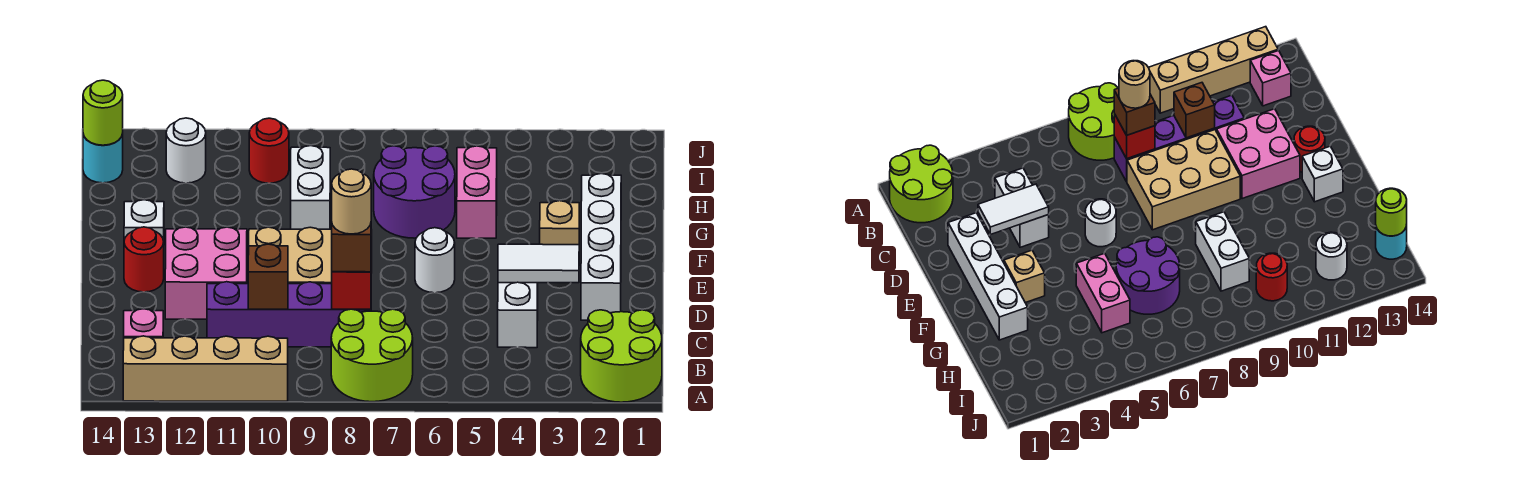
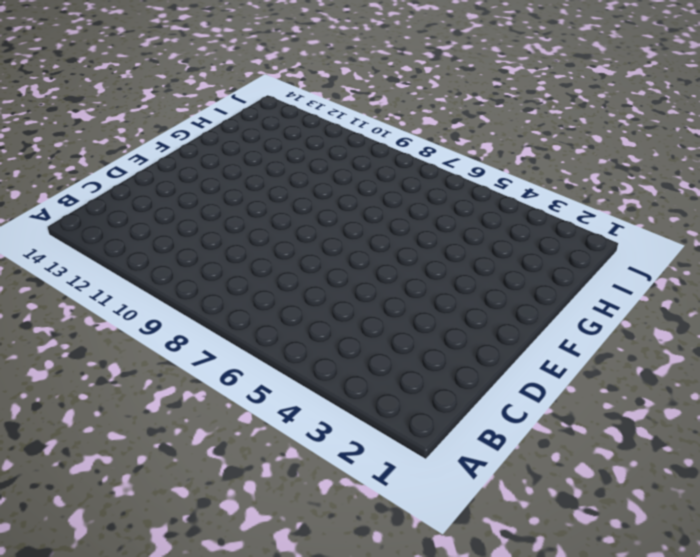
none -> lime round brick A1:B2 level 1
none -> lime round brick A7:B8 level 1
none -> tan brick A10:A13 level 1

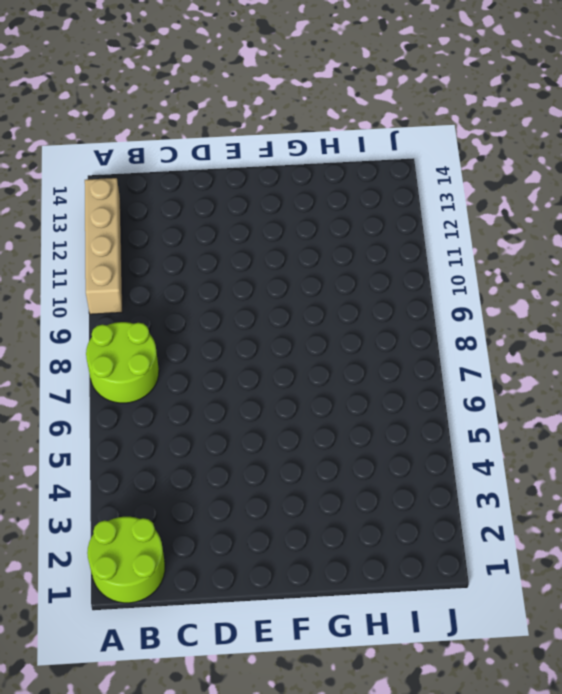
none -> pink brick B13 level 1
none -> white brick C4:D4 level 1
none -> purple brick C8:C11 level 1

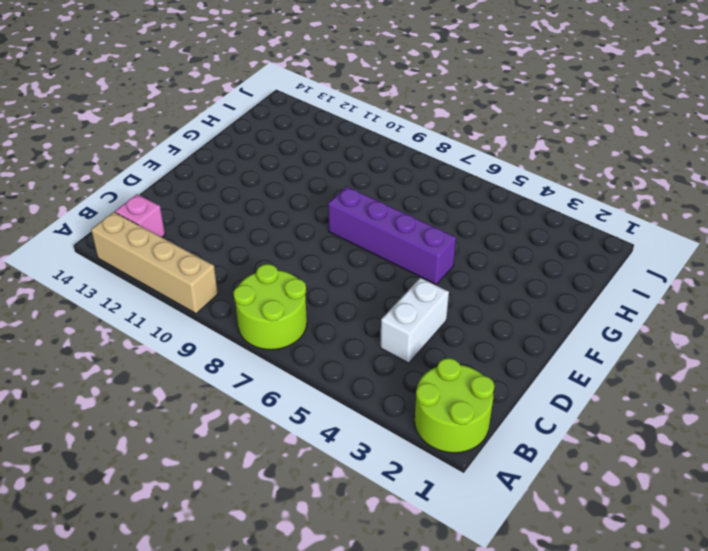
purple brick F5:F8 level 1 -> purple brick C8:C11 level 1
none -> white brick D2:G2 level 1
none -> tan brick D8:E10 level 1
none -> pink brick D11:E12 level 1

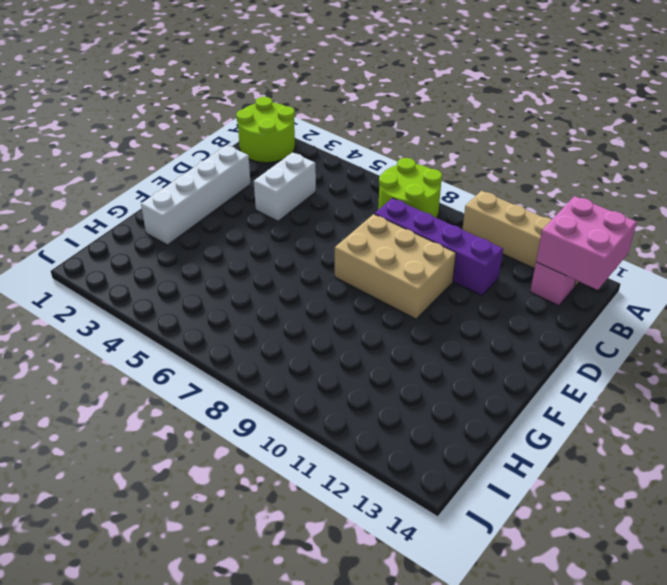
pink brick A13:B14 level 2 -> pink brick D11:E12 level 1
none -> white round brick E6 level 1
none -> red round brick E13 level 1
none -> tan brick F3 level 1

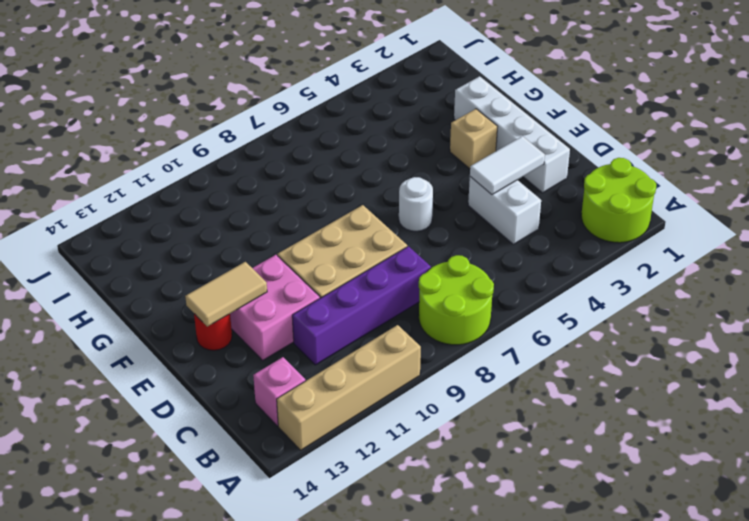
tan tile E12:E13 level 2 -> none
none -> white brick F13 level 1
none -> pink brick G5:H5 level 1
none -> purple round brick G6:H7 level 1

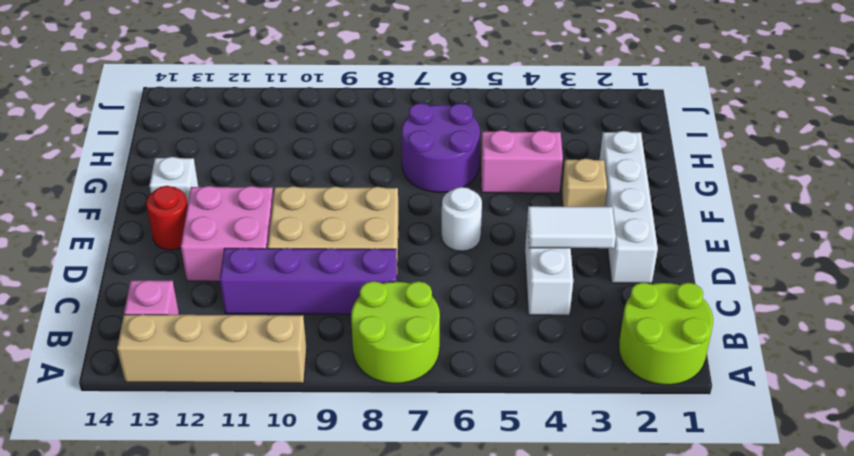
pink brick G4:G5 level 1 -> pink brick G5:H5 level 1
none -> white brick G9:H9 level 1
none -> red round brick I10 level 1
none -> white round brick I12 level 1

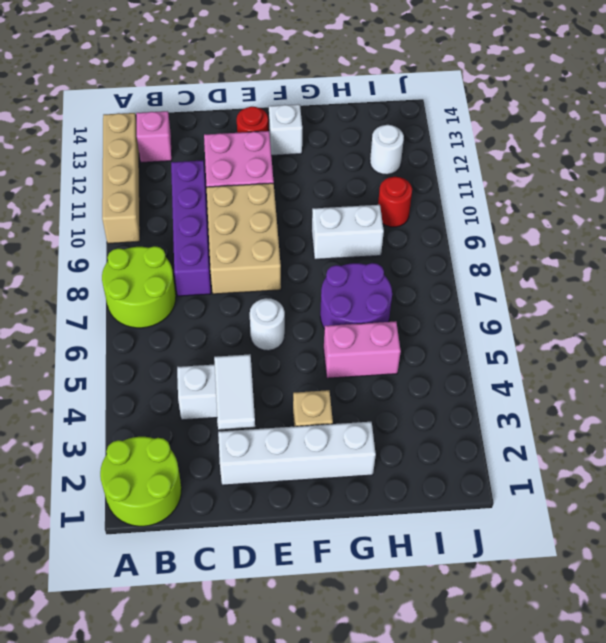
none -> cyan round brick I14 level 1
none -> red brick C8 level 2
none -> brown brick C10 level 2

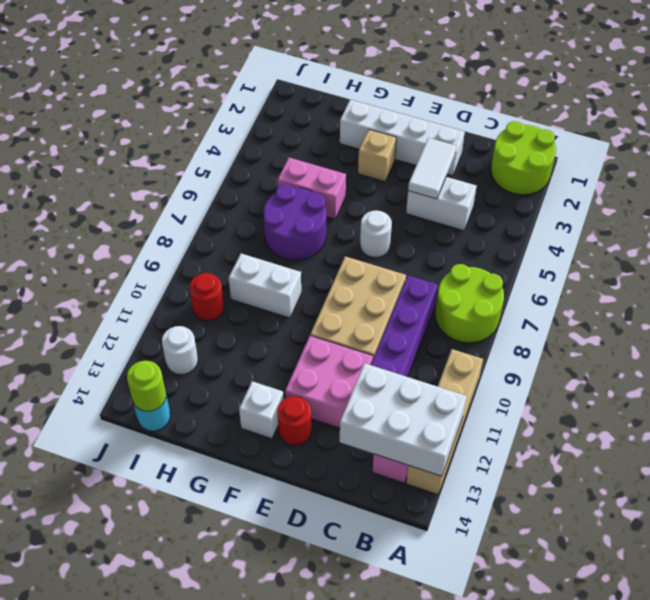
white brick A12:C13 level 2 -> none
none -> red brick C8 level 2
none -> brown brick C10 level 2
none -> brown brick C8 level 3

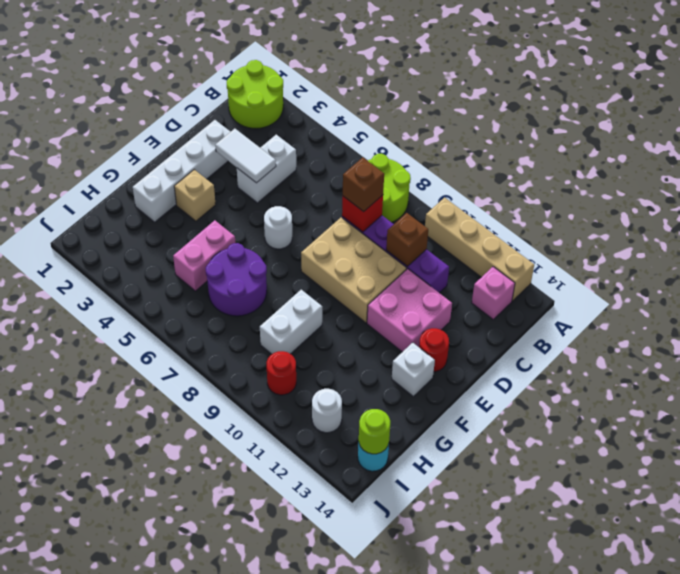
none -> tan round brick C8 level 4

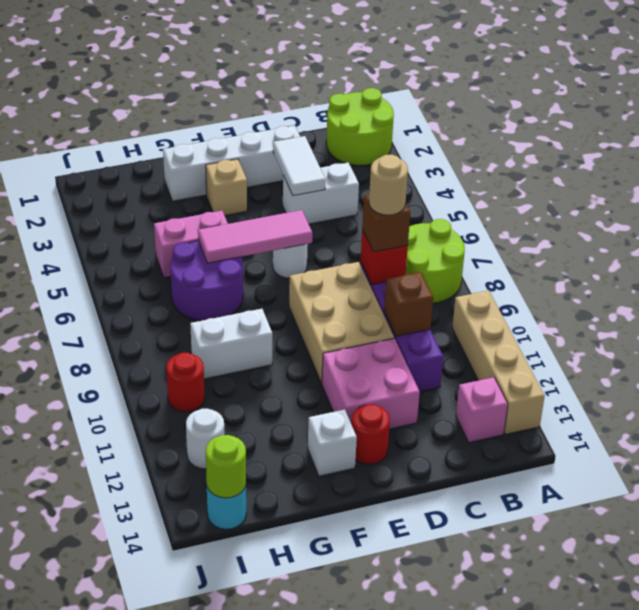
pink tile E6:G6 level 2 -> none

